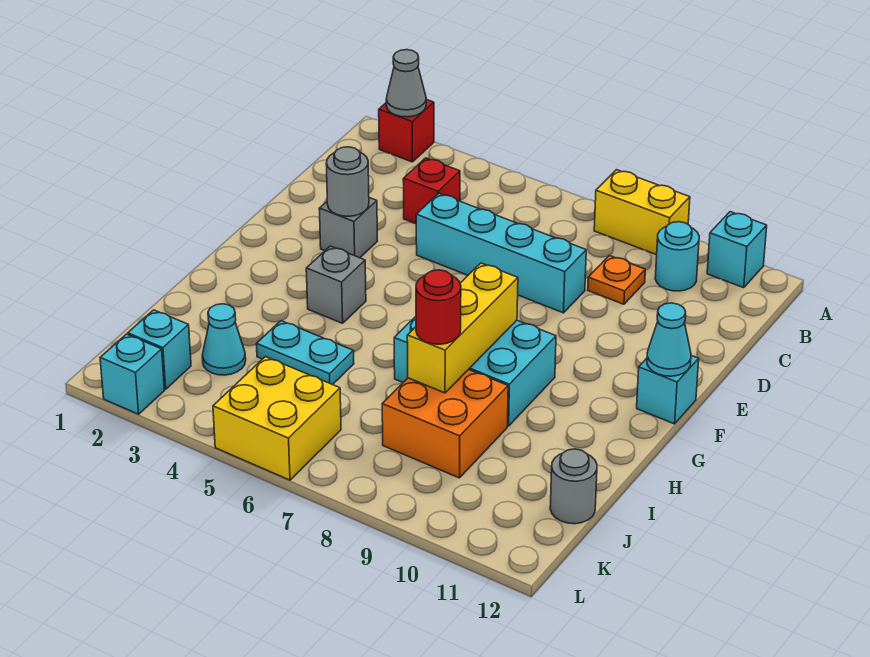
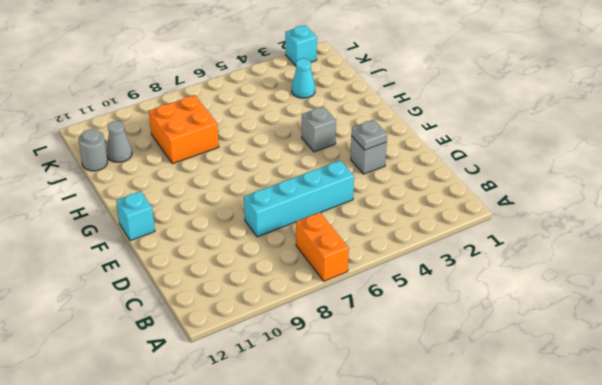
orange brick A7:B7 level 1 -> none
grey plate E3 level 2 -> grey round brick E3 level 2
grey cone J11 level 1 -> grey cone A2 level 2
none -> red brick A2 level 1
none -> yellow brick A8:A9 level 1
none -> cyan brick A11 level 1

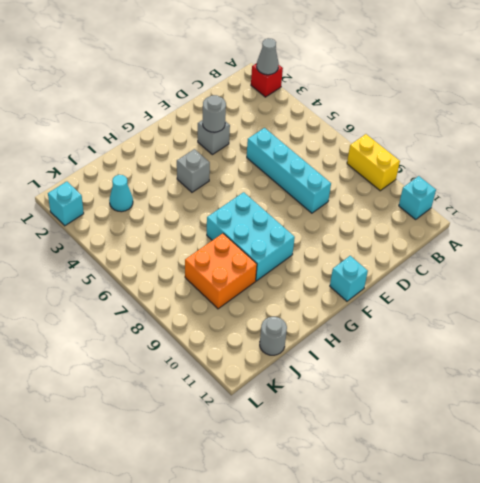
none -> cyan round brick B10 level 1
none -> red brick C4 level 1
none -> orange plate C9 level 1

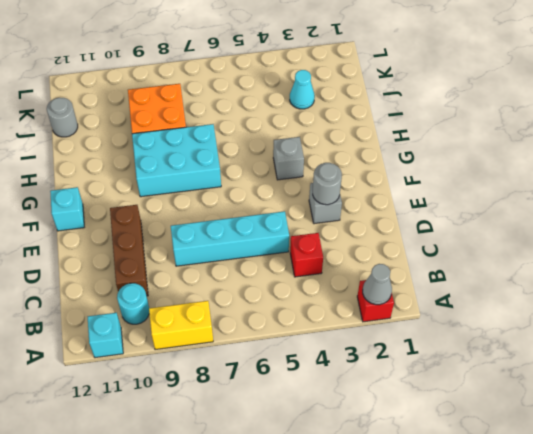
brown brick C10:E10 level 1 -> none
none -> orange plate C9 level 1
none -> cyan plate I4:I5 level 1
none -> cyan brick K2 level 1

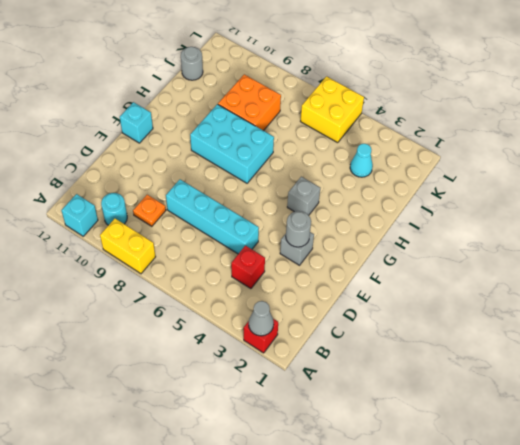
none -> cyan plate I4:I5 level 1
none -> cyan brick K2 level 1
none -> cyan brick L2 level 1

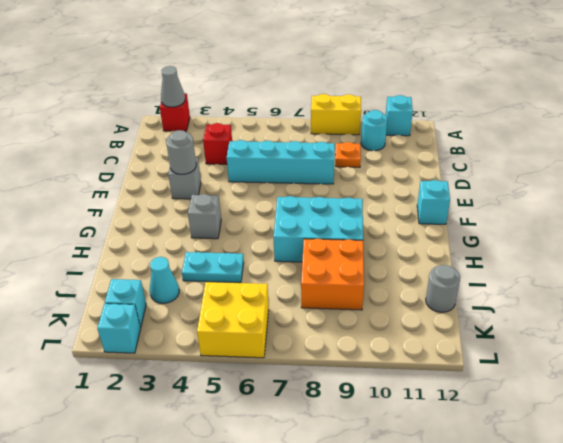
none -> cyan cone F12 level 2
none -> yellow brick G8:I8 level 2
none -> red round brick I8 level 3

